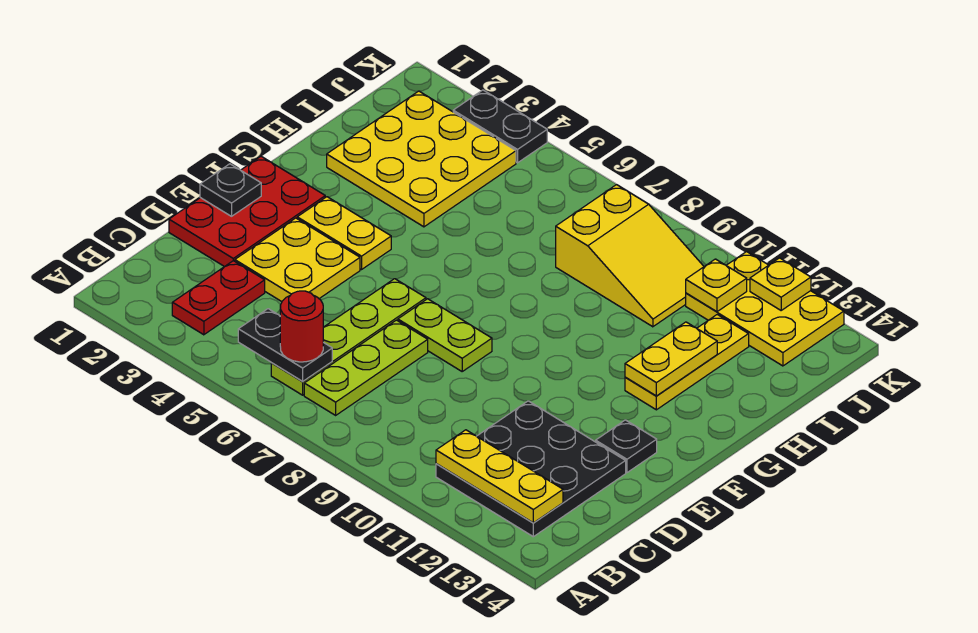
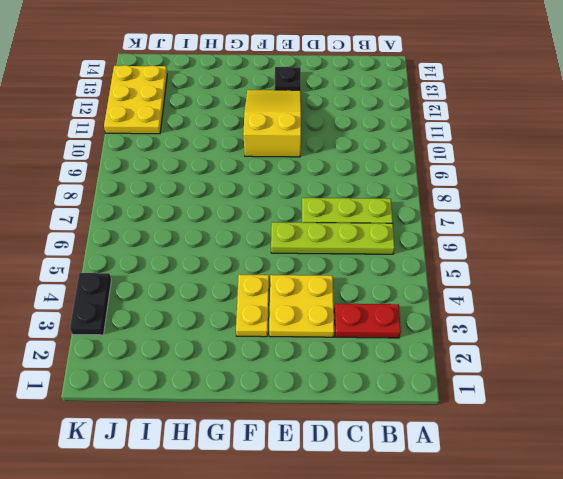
yellow slope E10:F12 level 1 top 10 -> yellow slope I8:J10 level 1 top 8
none -> black plate B11:D13 level 1
none -> red plate D1:F2 level 1
none -> lime plate E7:E8 level 1

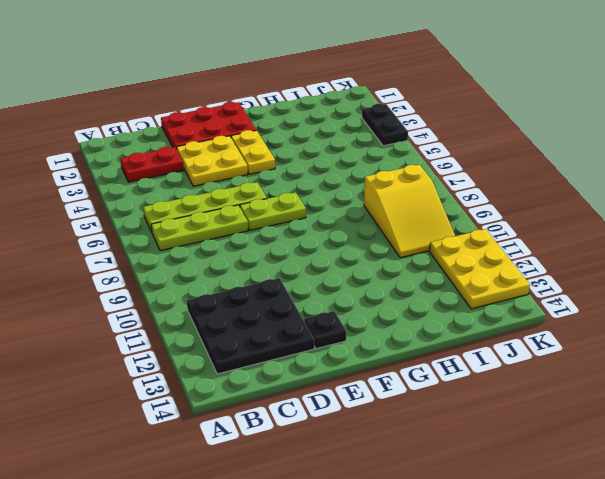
lime plate E7:F7 level 1 -> lime plate E7:E8 level 1
none -> yellow plate G12:I12 level 1
none -> yellow plate H2:J4 level 1
none -> black plate B5:B6 level 2

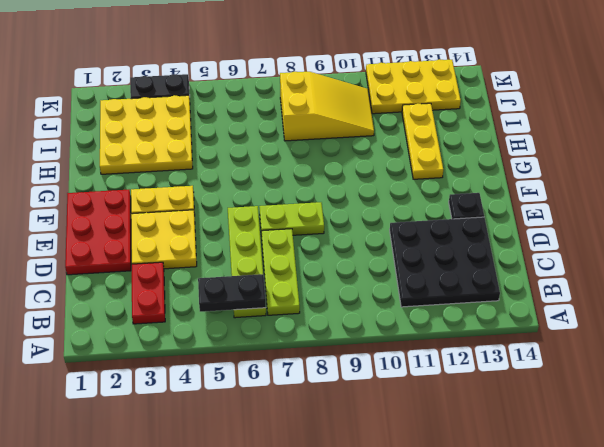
none -> yellow plate B11:B13 level 2
none -> black plate E1 level 2
none -> yellow plate G12:H12 level 2

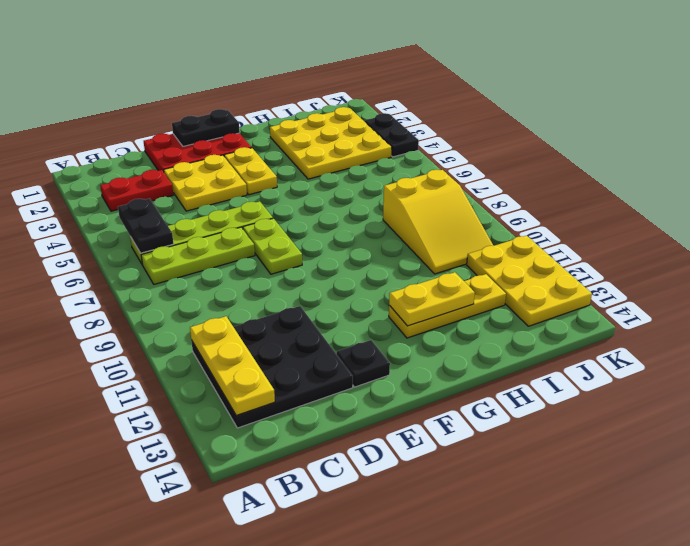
black plate E1:F1 level 2 -> black plate E1 level 2
none -> yellow plate J11 level 2
none -> yellow plate K12 level 2
none -> red round brick B6 level 3

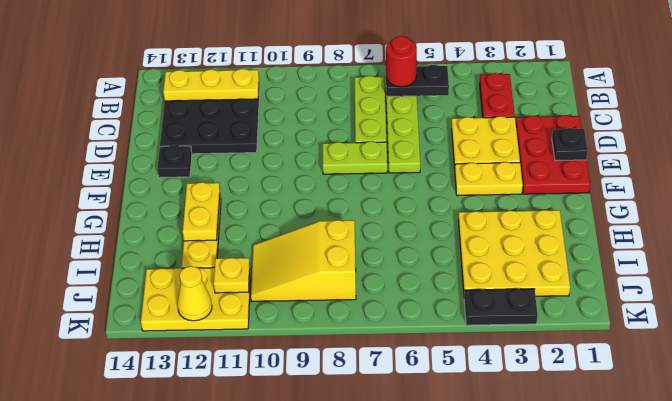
yellow cone K12 level 2 -> yellow plate K12 level 2

